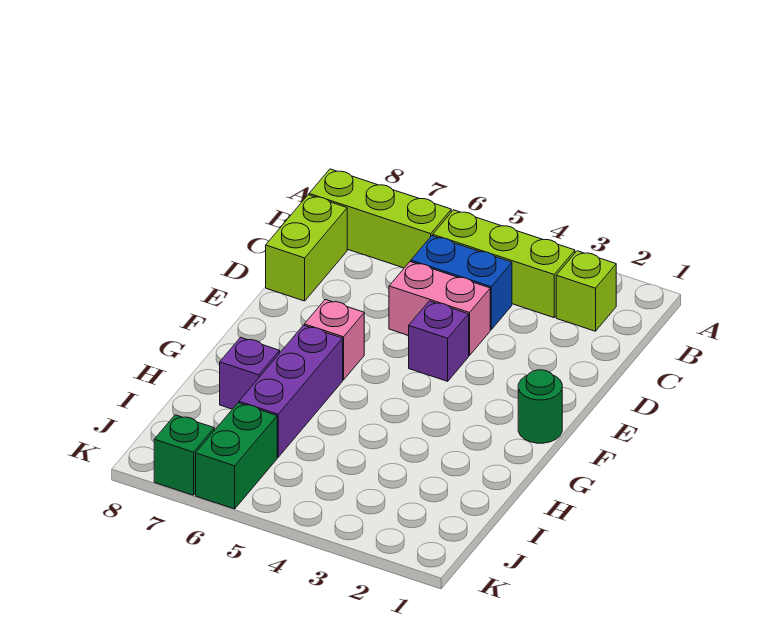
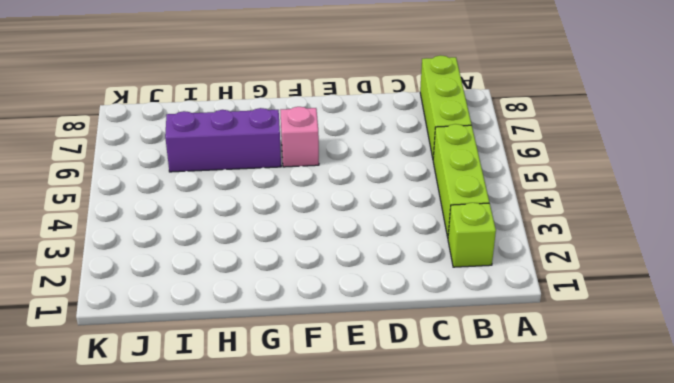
none -> blue brick C4:C5 level 1
none -> lime brick C8:D8 level 1
none -> pink brick D4:D5 level 1

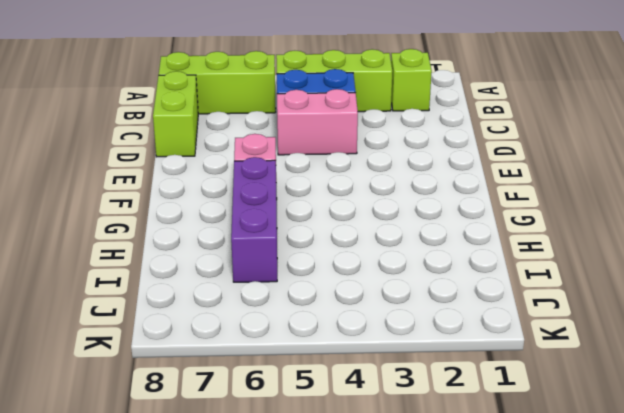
none -> purple brick E4 level 1
none -> green round brick F1 level 1
none -> purple brick H7 level 1

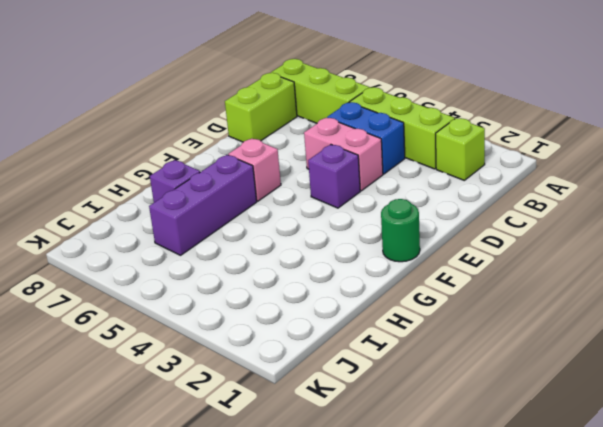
none -> green brick J6:K6 level 1
none -> green brick K7 level 1

